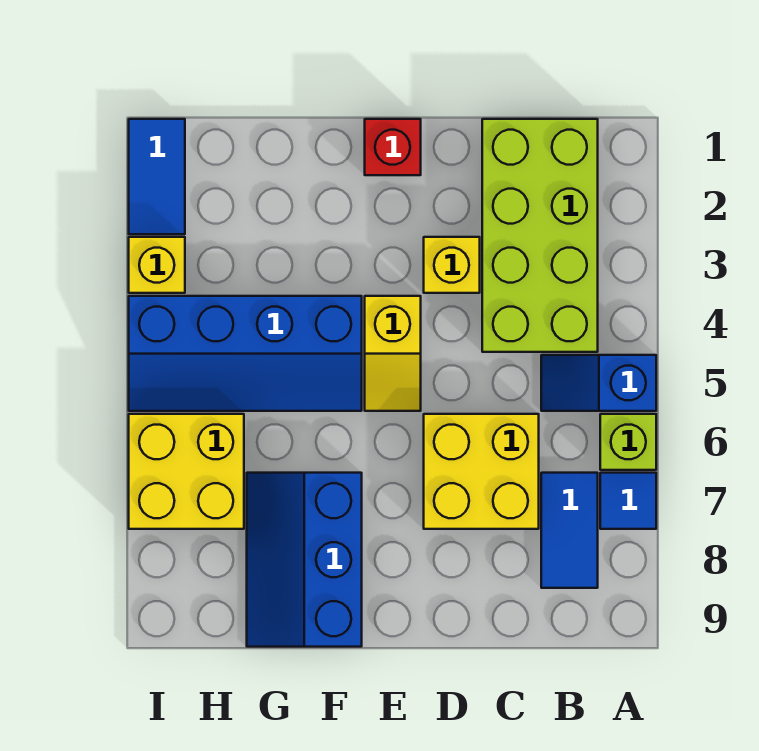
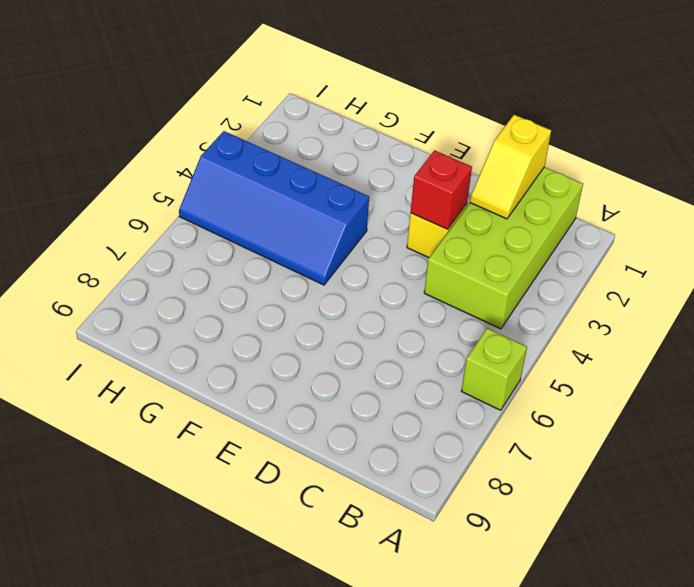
yellow slope C1:C2 level 2 top 1 -> yellow slope E4:E5 level 1 top 4
red brick D3 level 2 -> red brick E1 level 1
none -> blue slope A5:B5 level 1 top A
none -> blue tile A7 level 1
none -> blue tile B7:B8 level 1

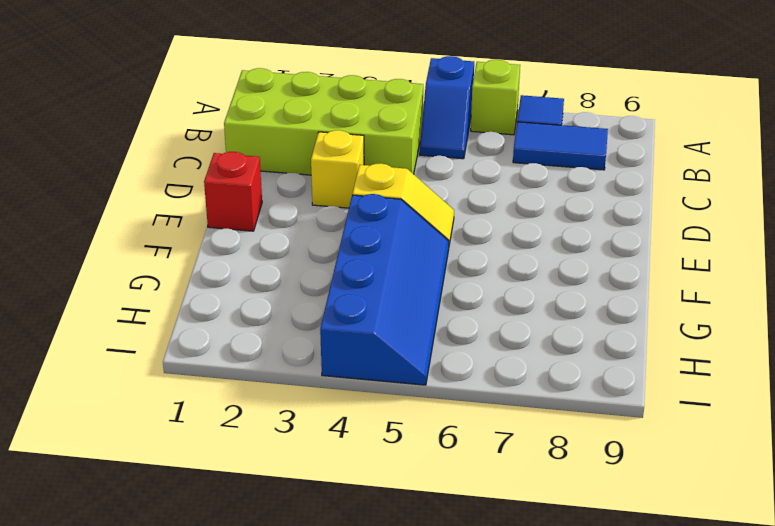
none -> yellow brick C6:D7 level 1
none -> blue slope F7:G9 level 1 top F
none -> yellow brick H6:I7 level 1

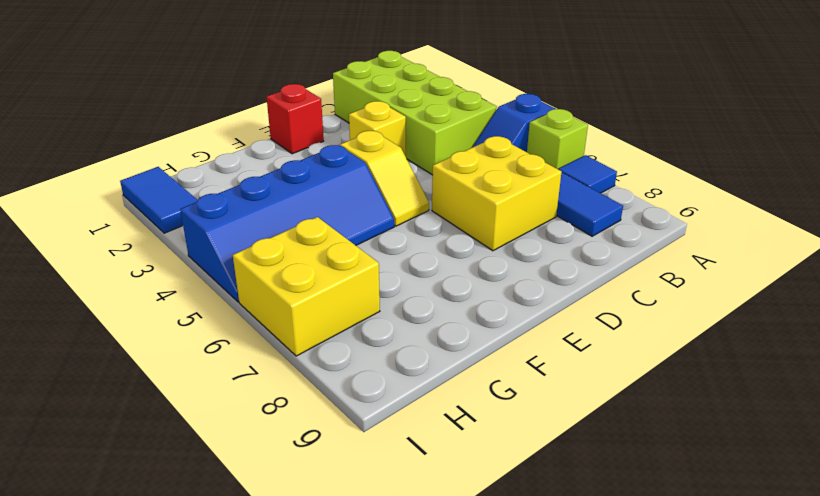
none -> blue slope F7:G9 level 1 top F
none -> yellow brick I3 level 1

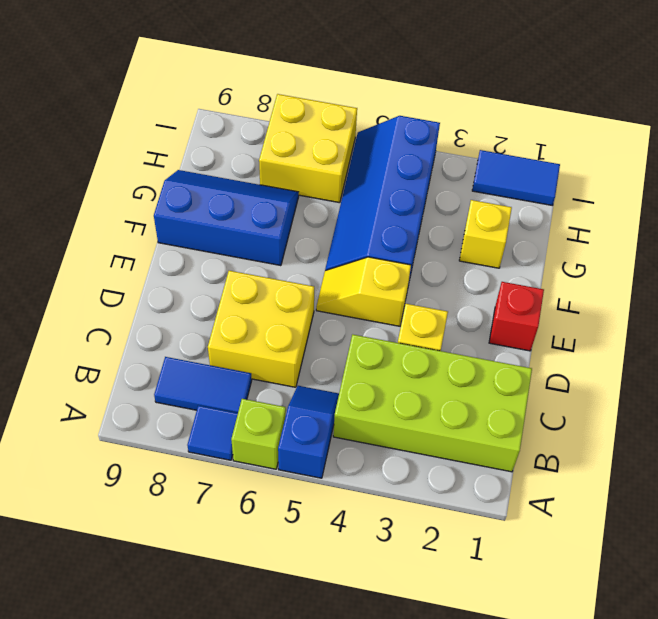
yellow brick G2 level 1 -> yellow brick I3 level 1

